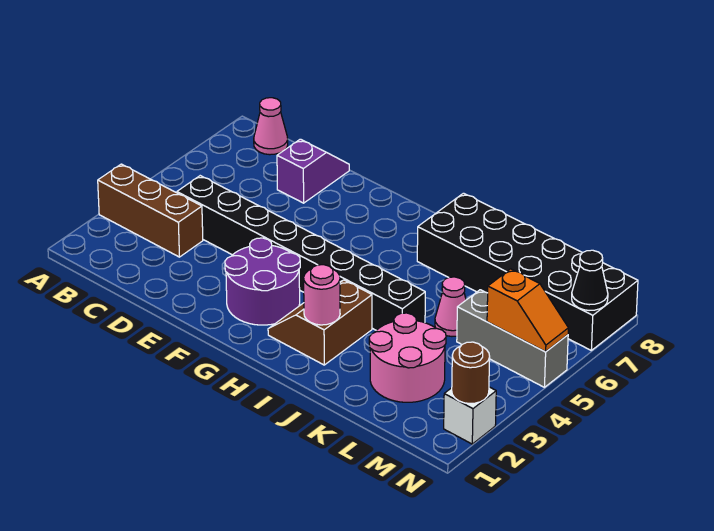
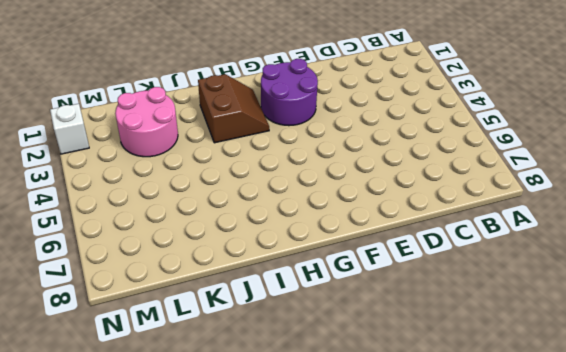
none -> brown brick A3:C3 level 1
none -> pink cone B8 level 1
none -> black brick C4:J4 level 1

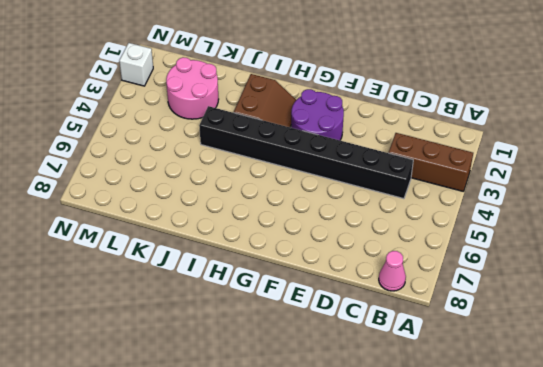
none -> purple slope D7:D8 level 1 top 7
none -> black brick I7:N8 level 1
none -> pink cone K5 level 1

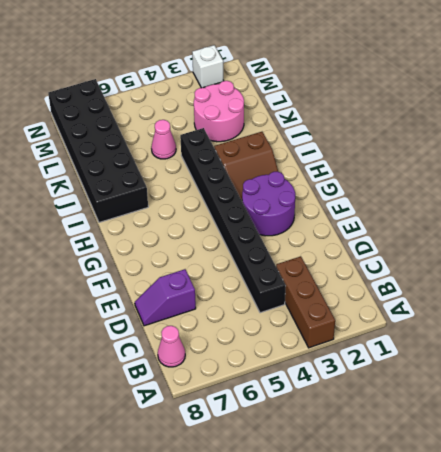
none -> grey brick L5:N5 level 1
none -> pink round brick I2 level 2
none -> orange slope M5:N5 level 2 top M

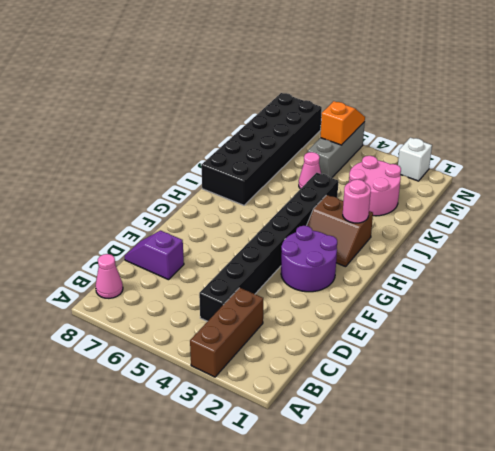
none -> brown round brick N2 level 2
none -> black cone N7 level 2

